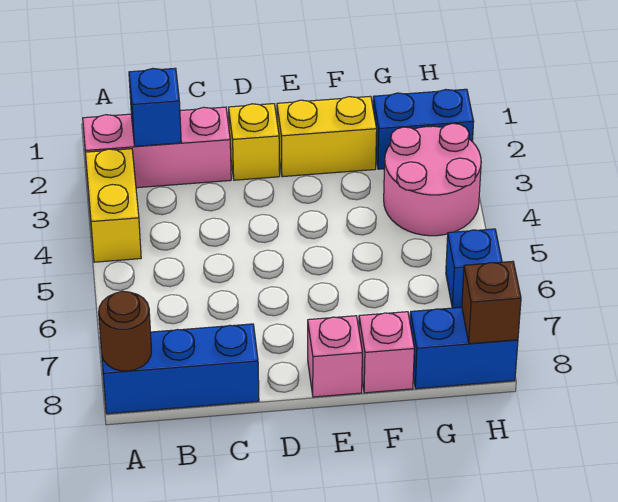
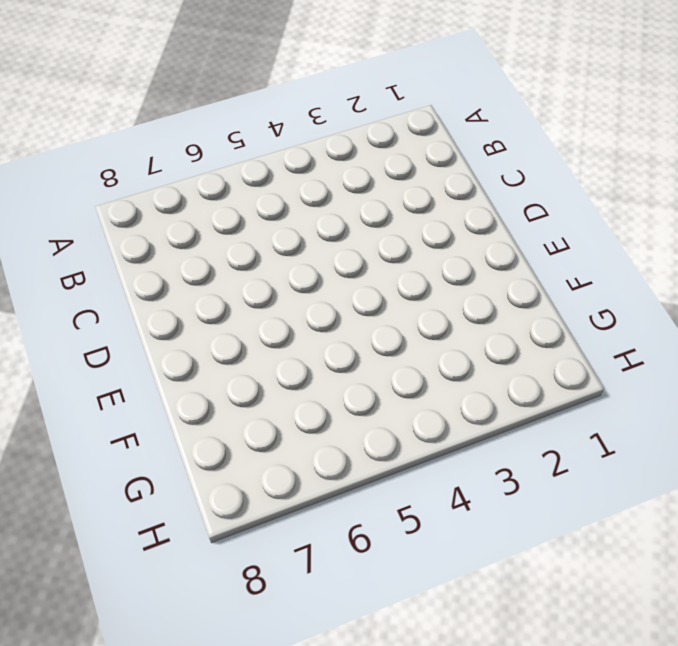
none -> pink brick A2:C2 level 1
none -> yellow brick A3:A4 level 1
none -> blue brick A8:C8 level 1

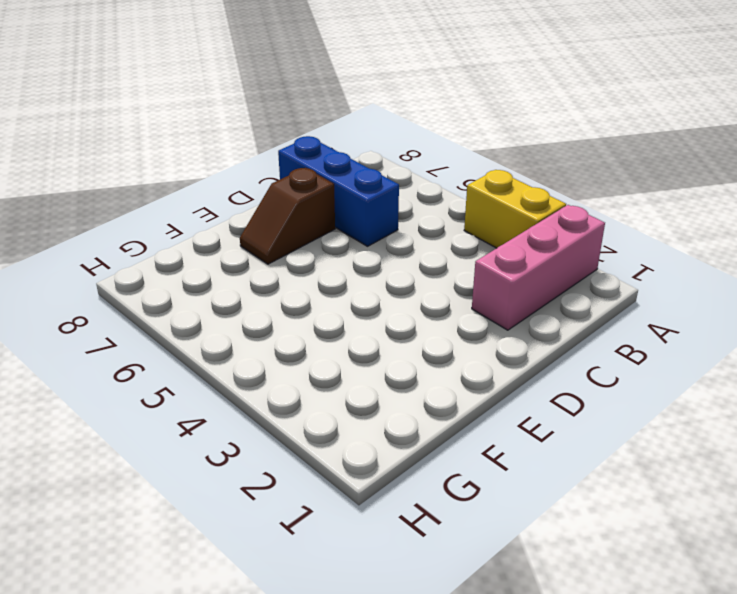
blue brick C6:C8 level 1 -> blue brick A8:C8 level 1
brown slope D7:E7 level 1 top D -> none
none -> yellow brick D2 level 1
none -> yellow brick E2:F2 level 1
none -> pink brick E8 level 1

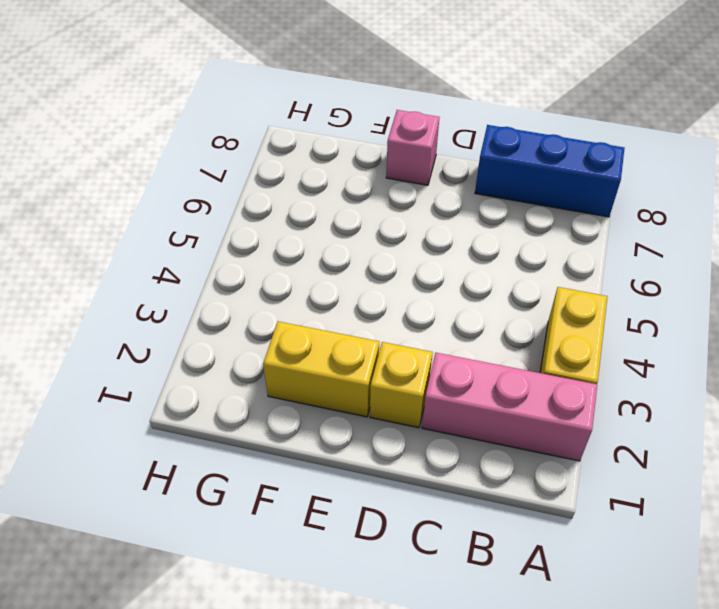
none -> pink brick F8 level 1
none -> blue brick G2:H2 level 1
none -> pink round brick G3:H4 level 1

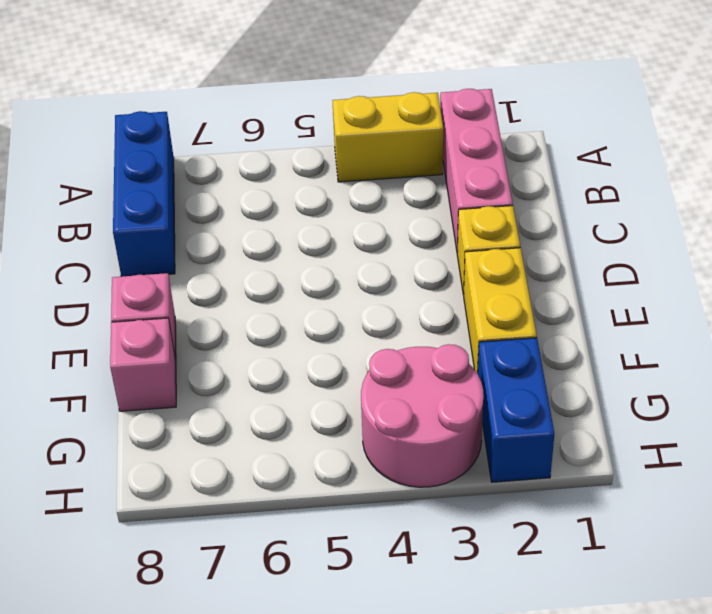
none -> blue brick G8:H8 level 1
none -> blue brick H6 level 1
none -> brown round brick A8 level 2

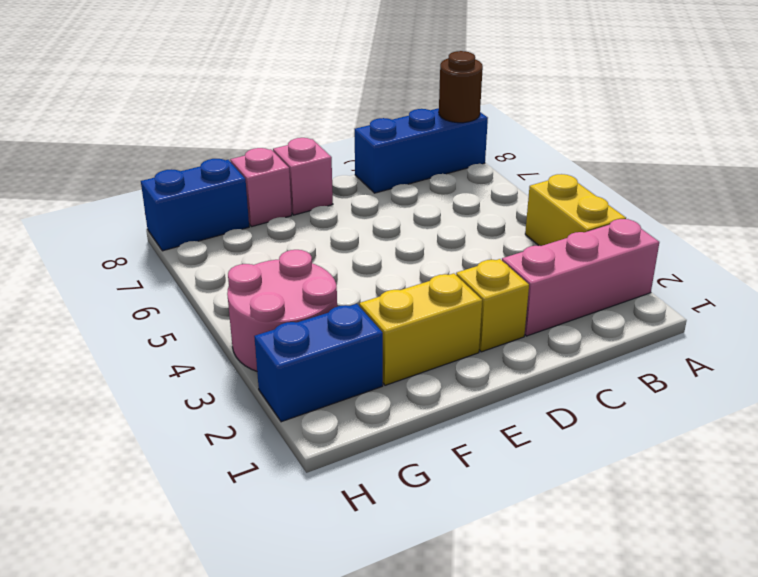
none -> blue brick H6 level 1
none -> blue brick B2 level 2
none -> brown brick H8 level 2

